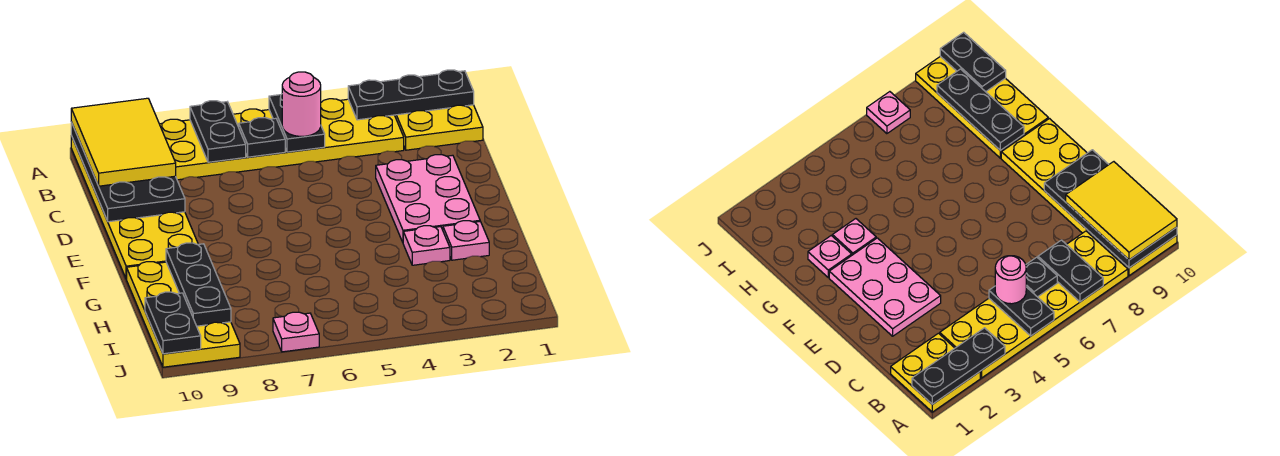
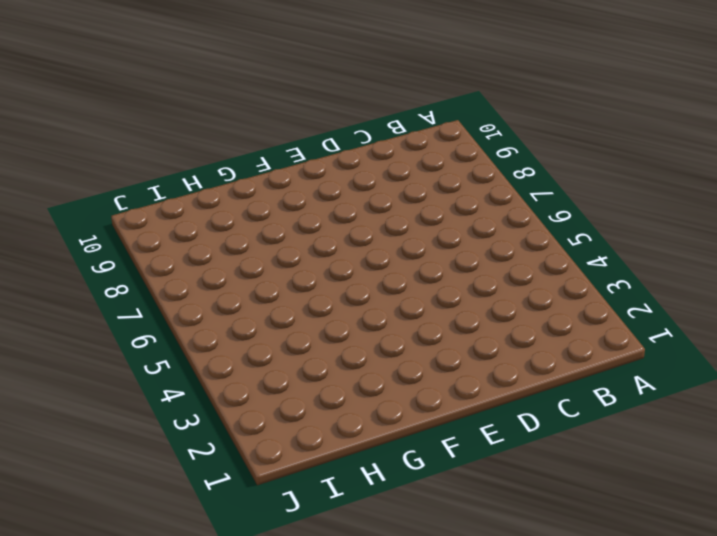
none -> yellow plate A1:B2 level 1
none -> yellow plate A3:B8 level 1
none -> yellow plate A9:F10 level 1

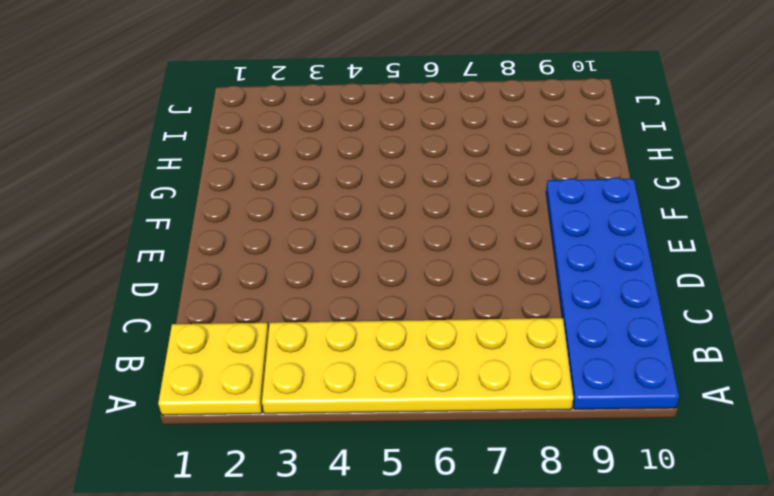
blue plate A9:F10 level 1 -> yellow plate A9:F10 level 1
none -> pink plate D2:F3 level 1
none -> pink plate G2 level 1
none -> pink plate G3 level 1

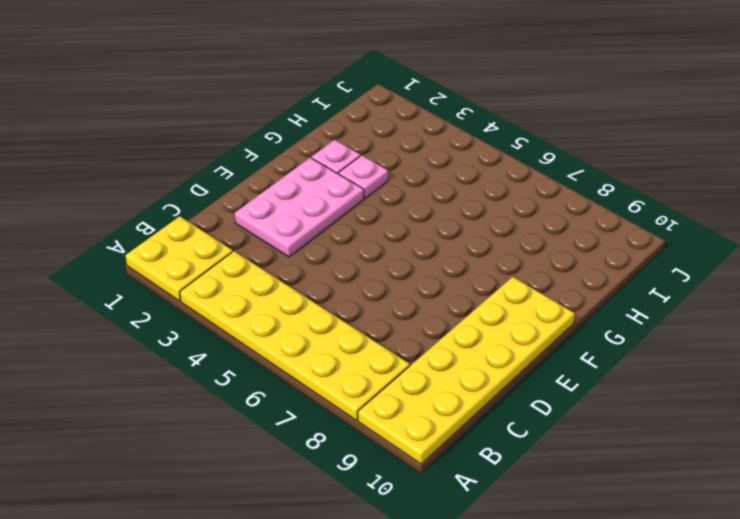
none -> yellow plate G9:J10 level 1
none -> pink plate J7 level 1
none -> black plate A1:A3 level 2

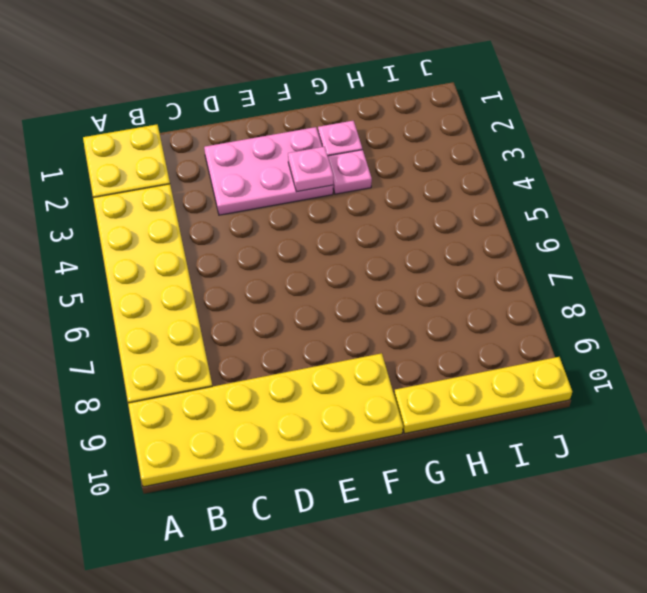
pink plate F3 level 2 -> pink plate J7 level 1
yellow plate G10:J10 level 1 -> yellow plate G9:J10 level 1
none -> black plate A1:A3 level 2
none -> black plate A5:B5 level 2
none -> black plate A7:B7 level 2

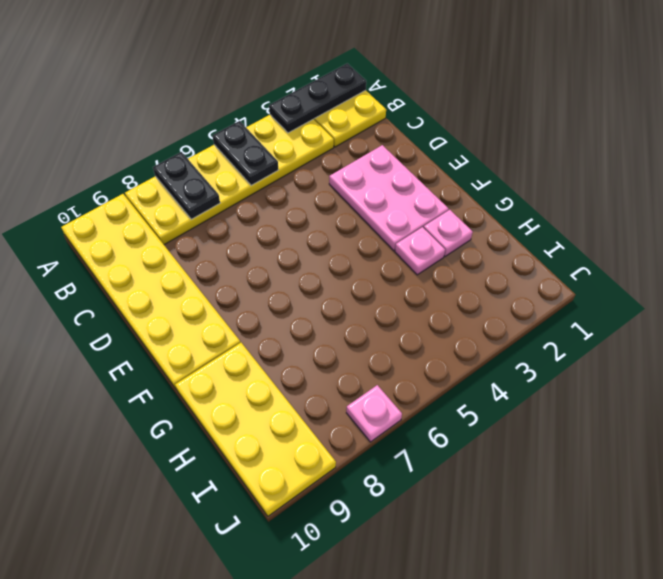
none -> black plate A9:D10 level 2
none -> black plate B6 level 2
none -> black plate G9:I9 level 2

